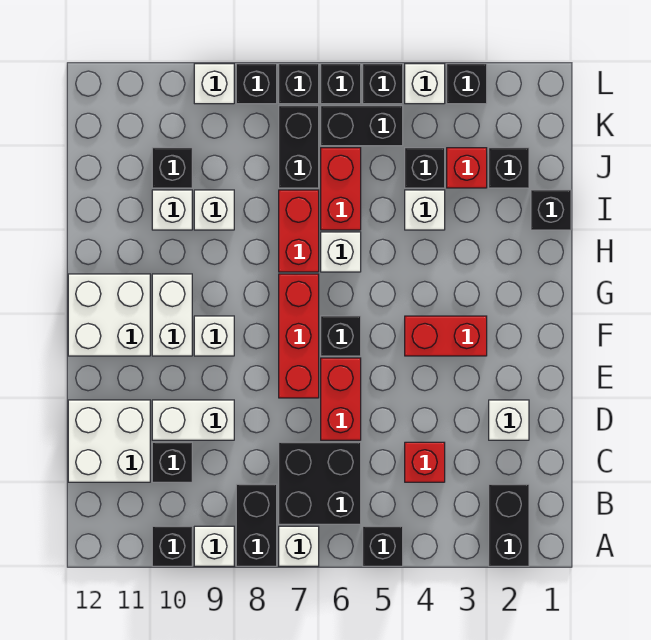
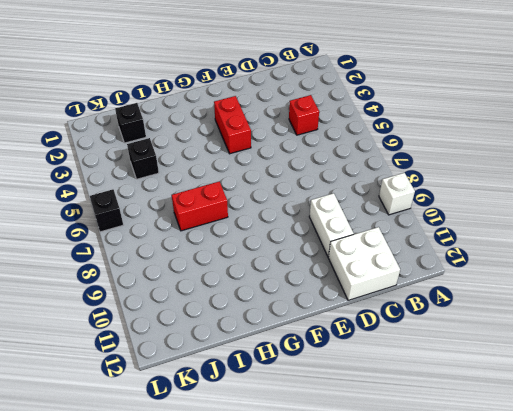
none -> black brick A2:B2 level 1
none -> black brick A5 level 1
none -> white brick A7 level 1
none -> black brick A8:B8 level 1

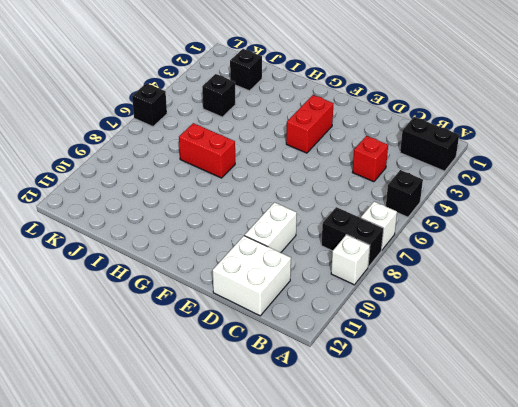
none -> black brick A10 level 1
none -> black brick B6:C7 level 1
none -> black brick C10 level 1
none -> white brick D2 level 1

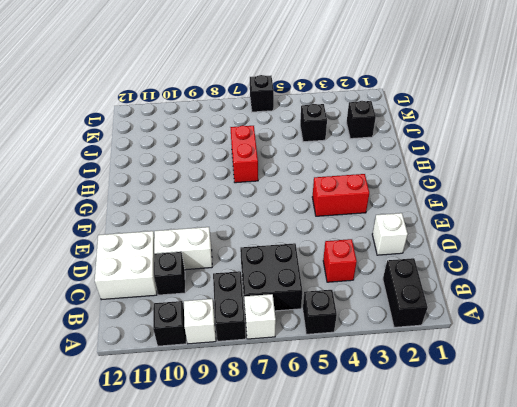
none -> red brick D6:E6 level 1
none -> red brick E7:G7 level 1
none -> black brick F6 level 1
none -> white brick F9 level 1

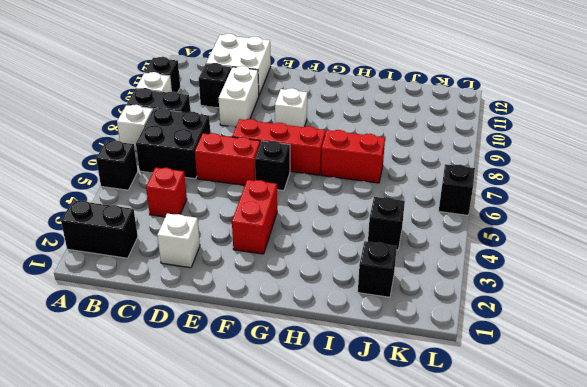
none -> white brick F10:G10 level 1
none -> white brick F11:G12 level 1
none -> white brick H6 level 1
none -> black brick I1 level 1

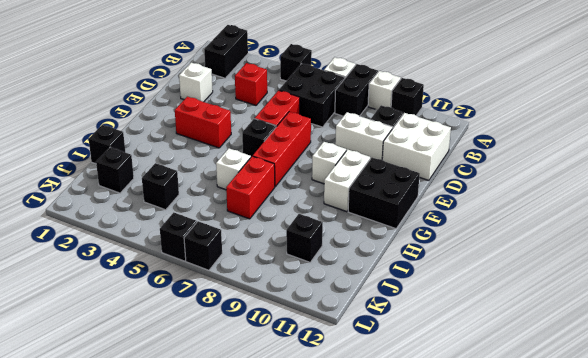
black brick F11:G12 level 1 -> white brick F11:G12 level 1
none -> white brick I4 level 1
none -> red brick I6:J6 level 1
none -> white brick I9 level 1
none -> white brick I10 level 1

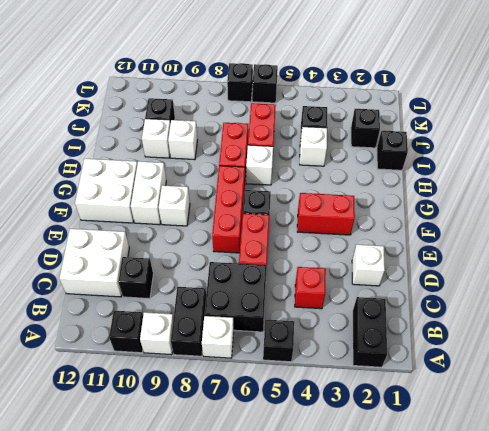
none -> white brick D9:D10 level 1
none -> red brick J3 level 1
none -> black brick J7:K7 level 1
none -> black brick K5:K6 level 1

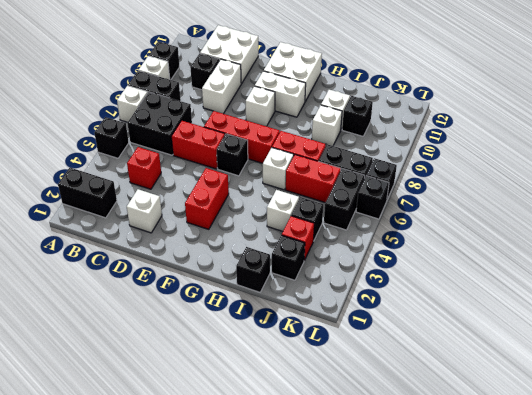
none -> black brick L3 level 1
none -> white brick L4 level 1
none -> black brick L5 level 1
none -> black brick L8 level 1

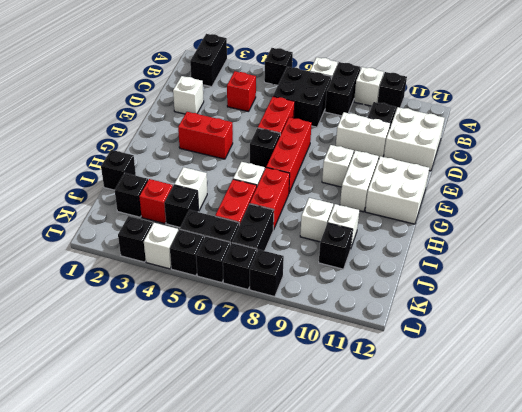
none -> white brick L9 level 1

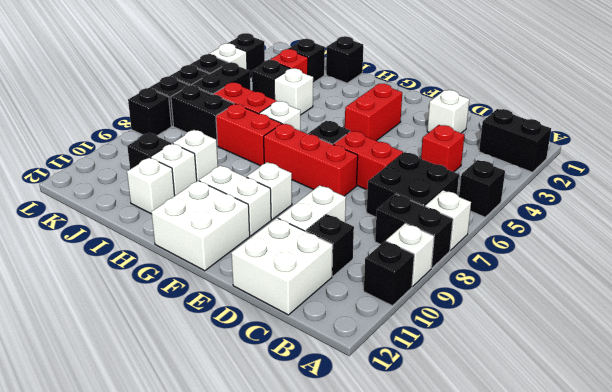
white brick I11 level 1 -> white brick L9 level 1

